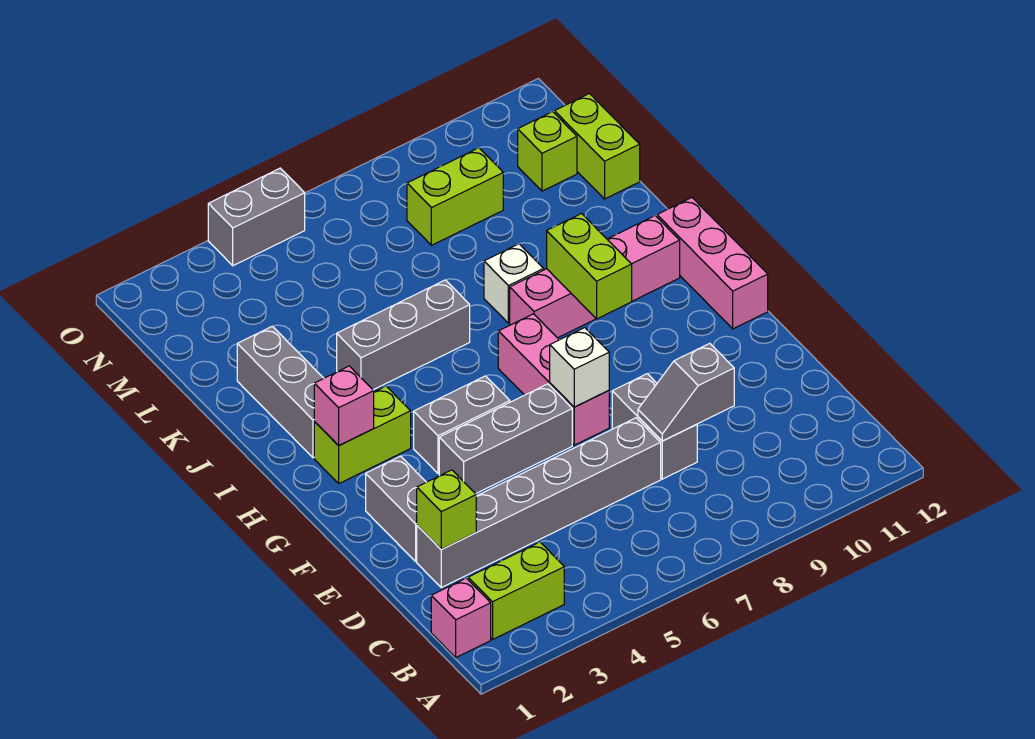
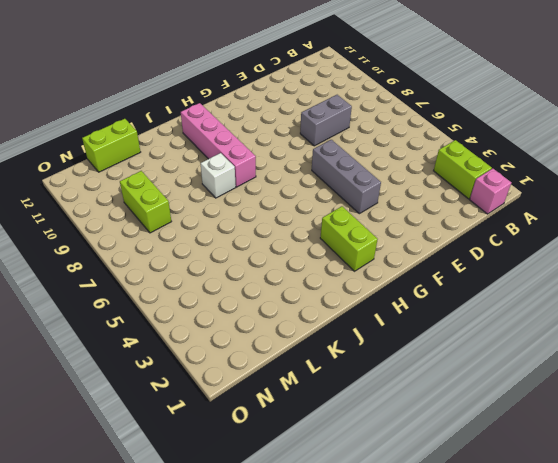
none -> grey brick D2:D7 level 1
none -> grey brick E2:F2 level 1
none -> pink brick F7:H7 level 1

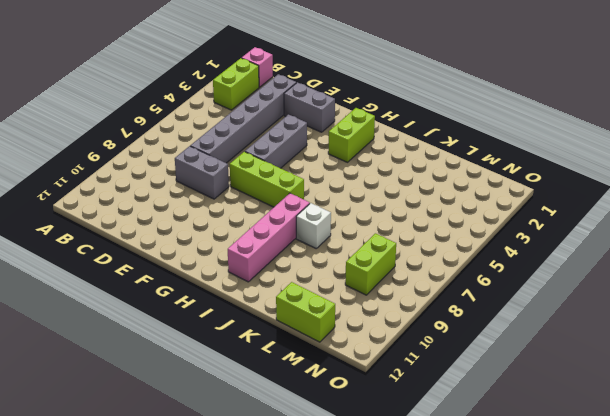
lime brick F7:H7 level 1 -> pink brick F7:H7 level 1
none -> grey brick G4:G5 level 1
none -> pink brick G12:I12 level 1
none -> grey brick I2:K2 level 1

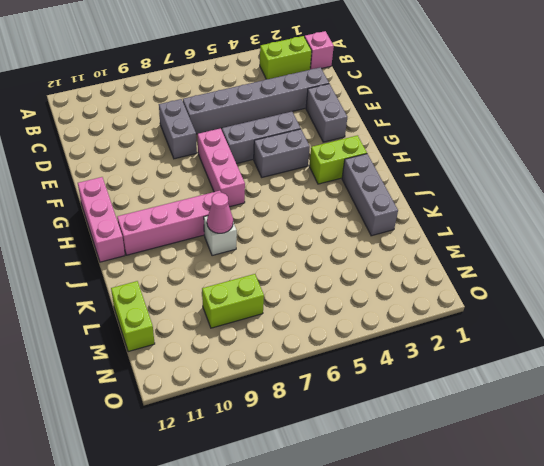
pink cone J8 level 2 -> none
none -> grey brick J4:J6 level 1
none -> lime brick M11 level 1
none -> grey brick O4:O5 level 1

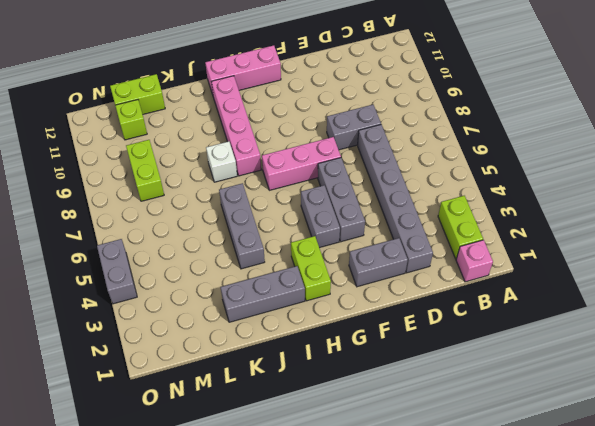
none -> lime brick D2 level 2
none -> grey slope D8:D9 level 2 top 9
none -> white brick F7 level 2

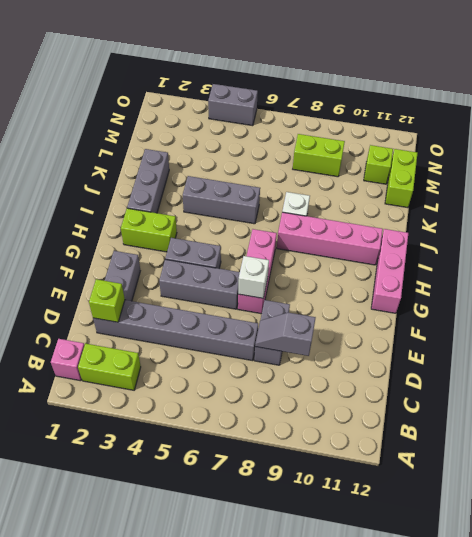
none -> pink brick H2 level 2
none -> lime brick H9:I9 level 2

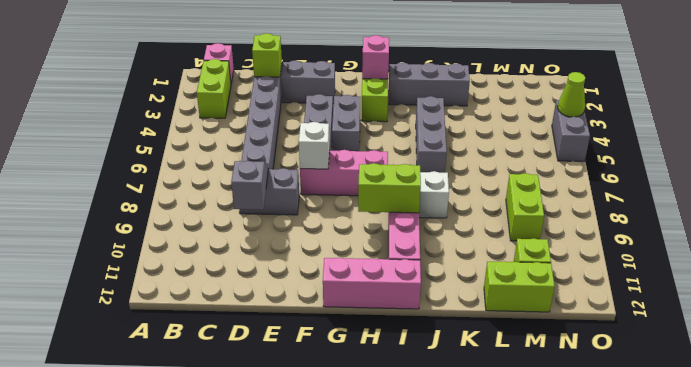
lime cone O4 level 2 -> none

